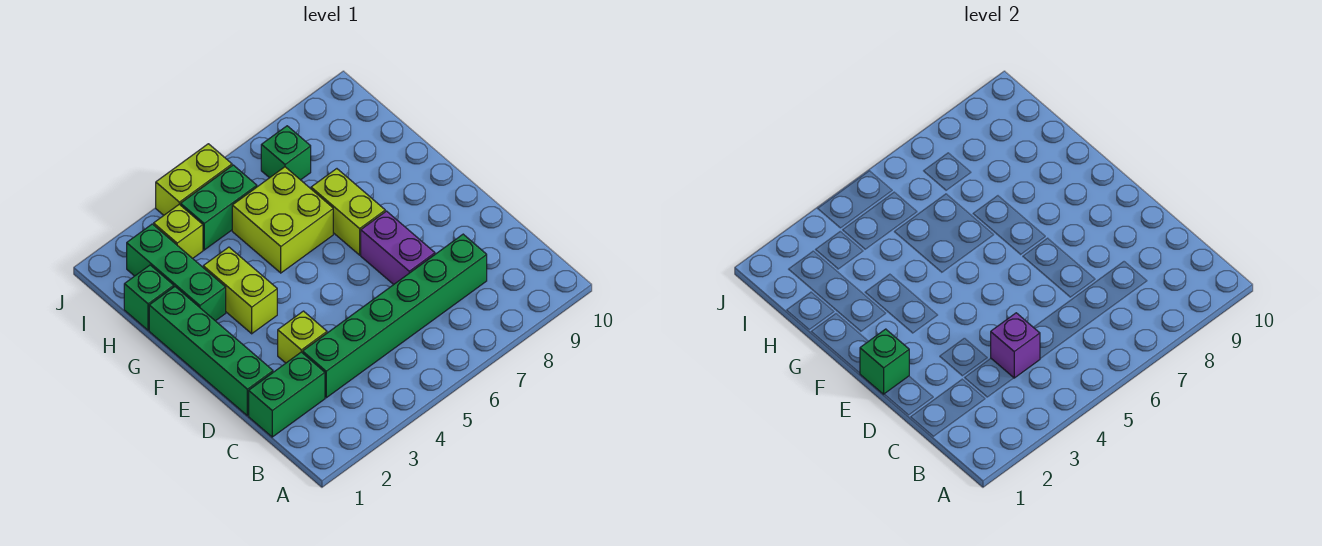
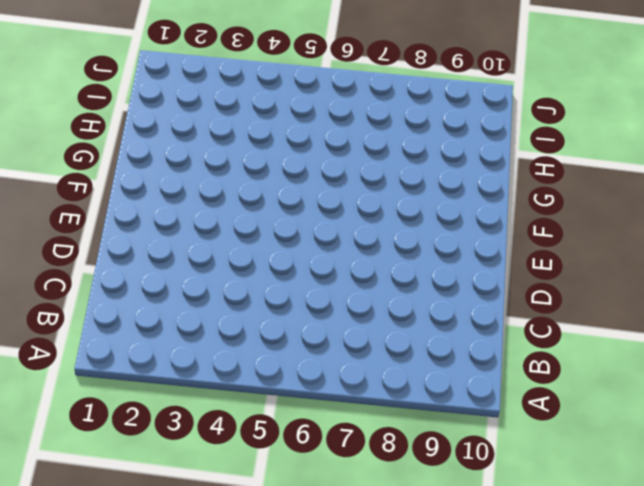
none -> green brick C1:C2 level 1
none -> green brick C3:C8 level 1
none -> green brick D1:G1 level 1

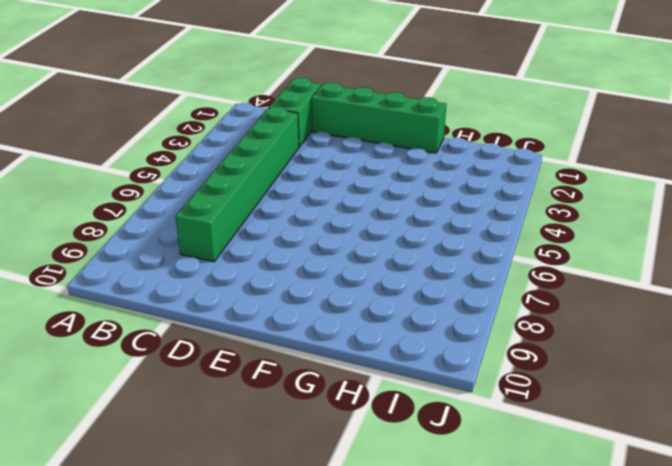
none -> lime brick D3 level 1
none -> purple brick D7:E7 level 1
none -> lime brick F3:G3 level 1

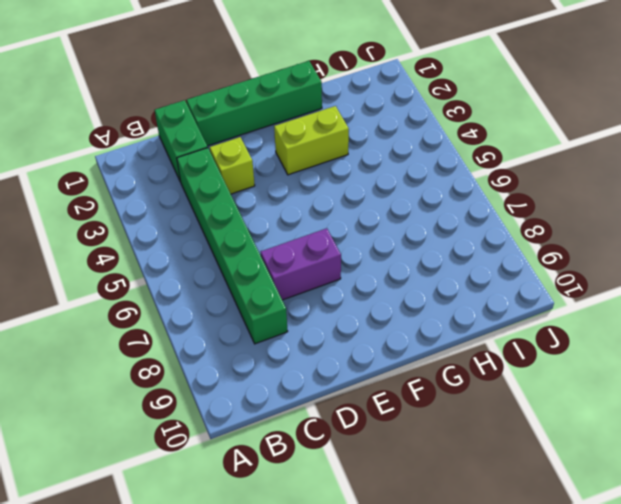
none -> lime brick F7:G7 level 1
none -> green brick G2:I2 level 1
none -> lime brick G5:H6 level 1

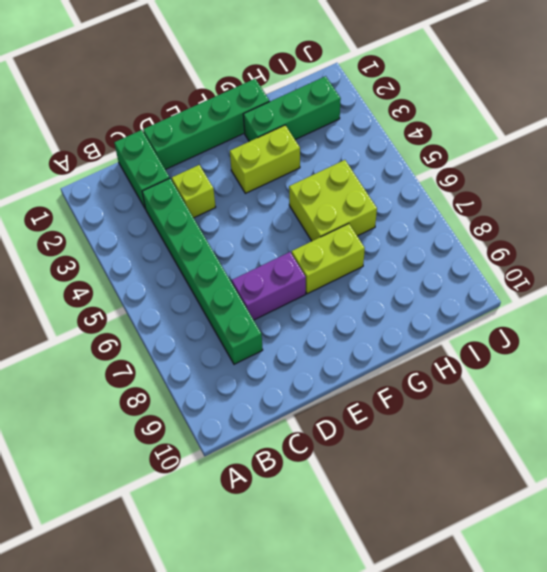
none -> green brick H1 level 1
none -> lime brick I3 level 1
none -> green brick I4:I5 level 1

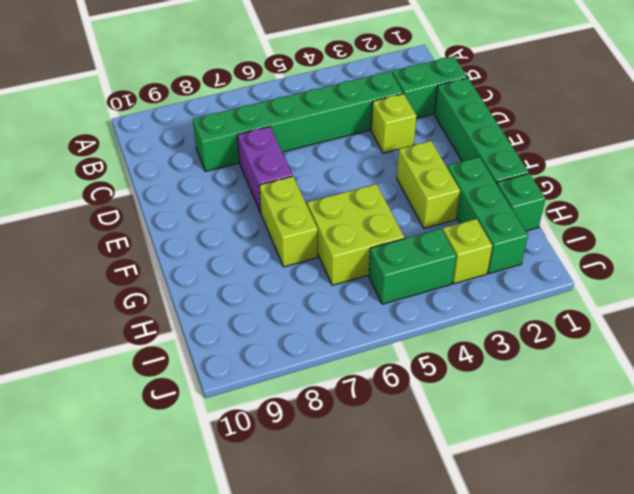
none -> green brick I7 level 1
none -> lime brick J4:J5 level 1
none -> purple brick C4 level 2

